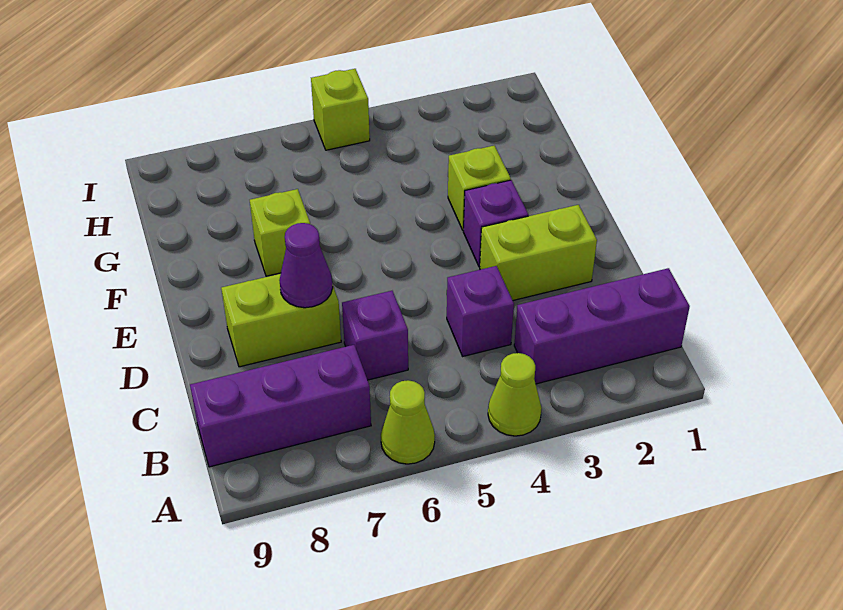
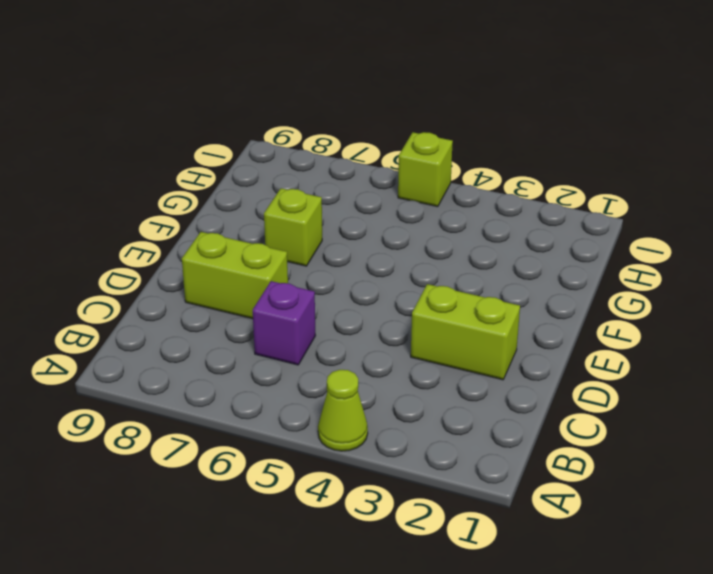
none -> lime cone A6 level 1
none -> purple brick B1:B3 level 1
none -> purple brick B7:B9 level 1

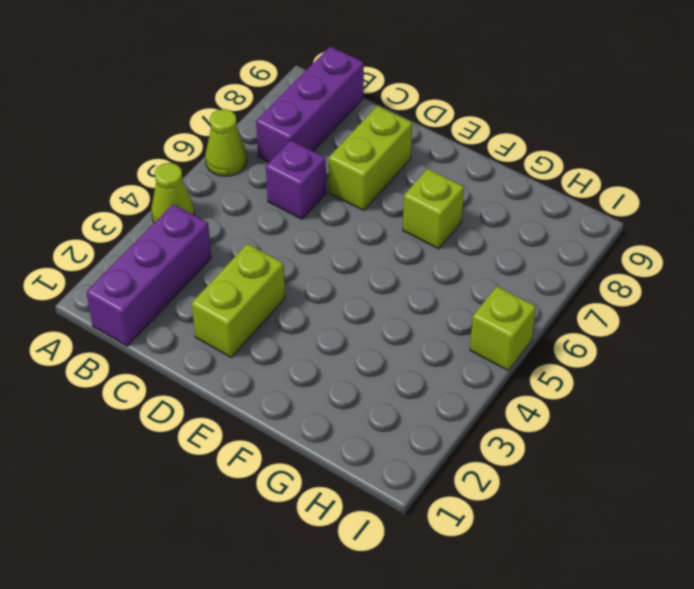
none -> purple brick C4 level 1
none -> purple brick E3 level 1
none -> lime brick F3 level 1

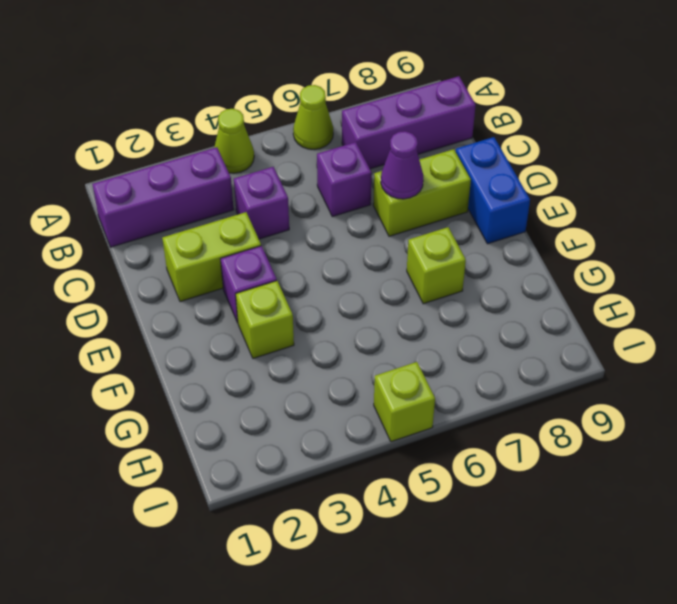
blue brick D9:E9 level 1 -> none

